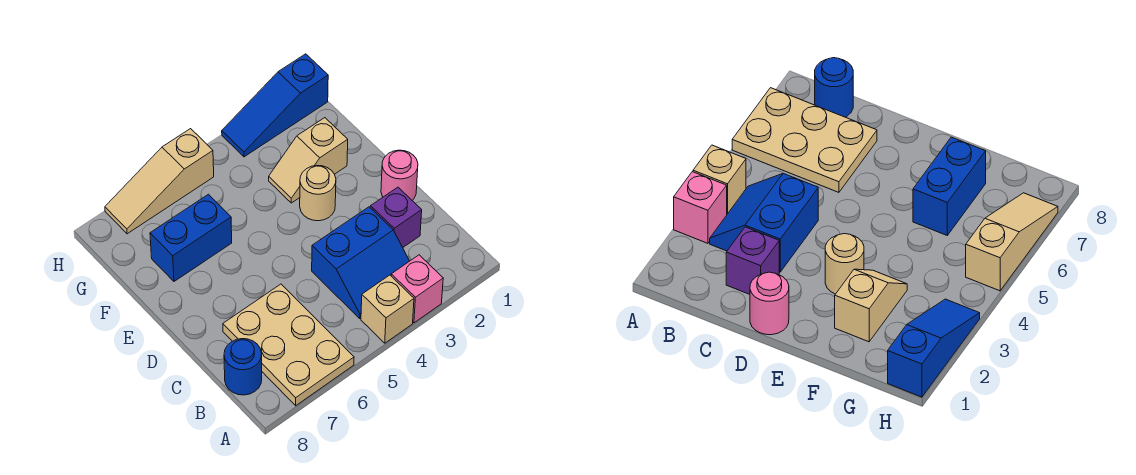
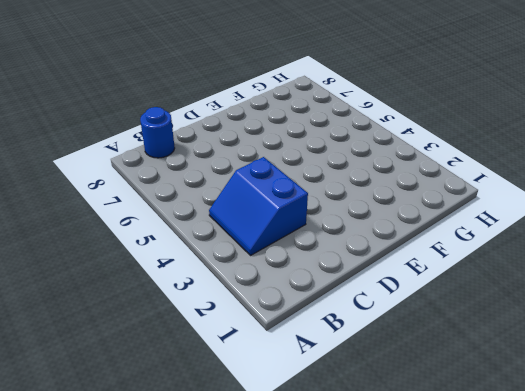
none -> pink brick A3 level 1
none -> tan brick A4 level 1
none -> tan plate A6:C7 level 1

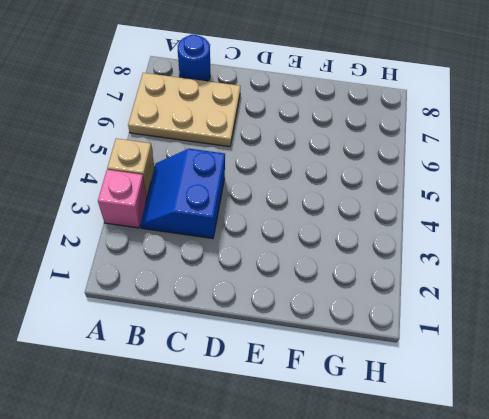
none -> purple brick C2 level 1
none -> pink round brick D1 level 1
none -> tan round brick E3 level 1

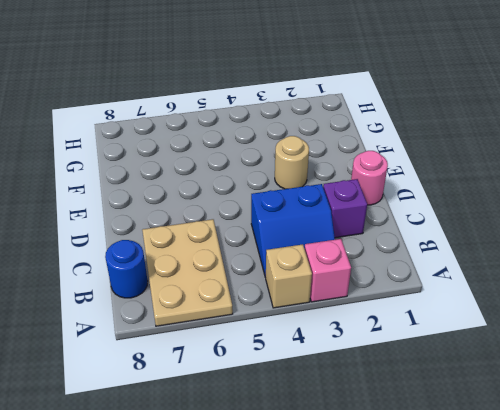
none -> tan slope F2:F3 level 1 top 2
none -> blue brick F6:F7 level 1
none -> blue slope H1:H3 level 1 top 1

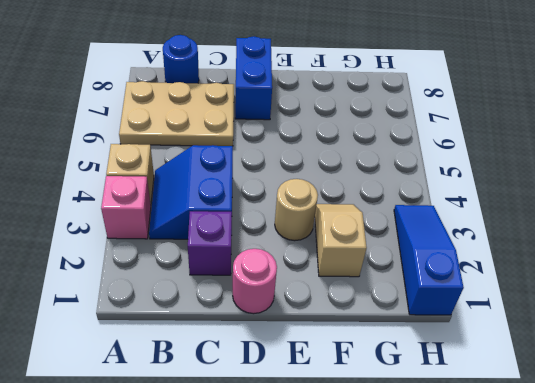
blue brick D7:D8 level 1 -> blue brick F6:F7 level 1
none -> tan slope H5:H7 level 1 top 5

